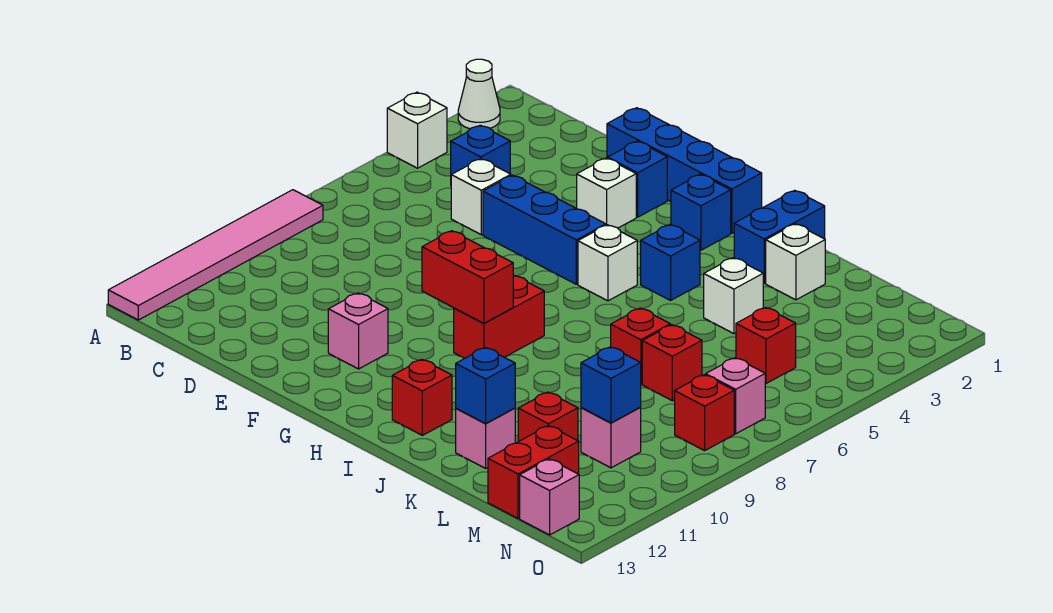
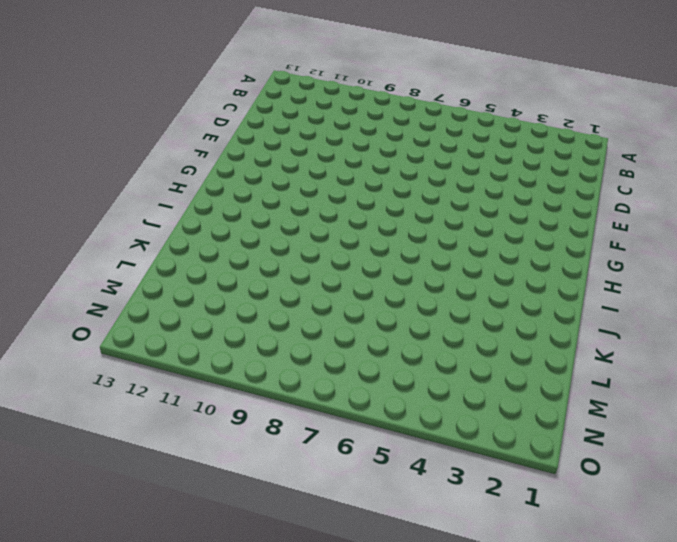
none -> white cone A2 level 1
none -> white brick A4 level 1
none -> pink tile A8:A13 level 1
none -> blue brick C4 level 1

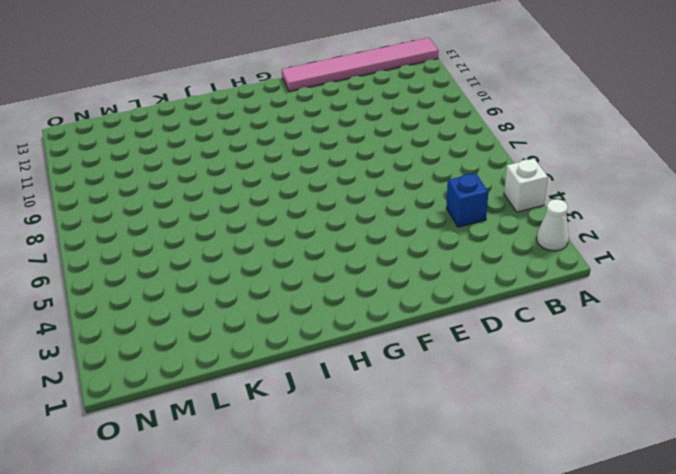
pink tile A13:F13 level 1 -> pink tile A8:A13 level 1
none -> white brick D5 level 1
none -> blue brick E1:H1 level 1
none -> blue brick E5:G5 level 1
none -> blue brick F2 level 1

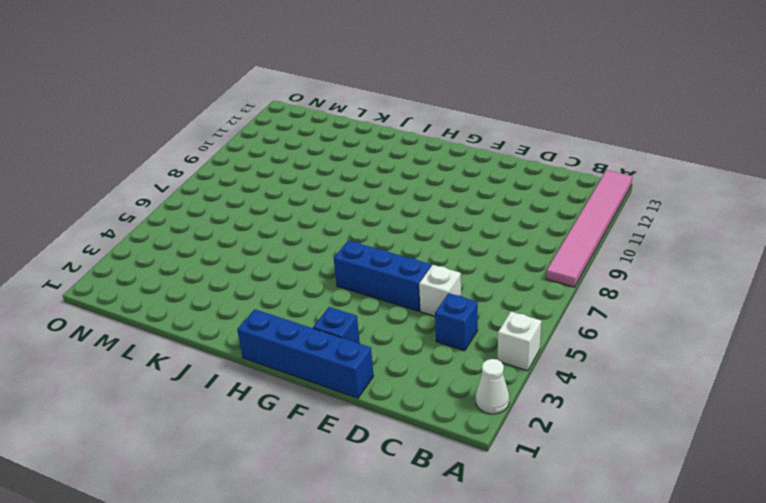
none -> white brick F3 level 1
none -> pink brick F11 level 1
none -> blue brick H2 level 1
none -> white brick H5 level 1

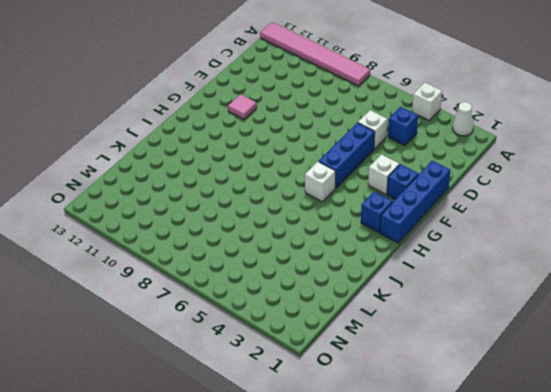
pink tile F11 level 1 -> pink brick F11 level 1
none -> red brick H8:H9 level 1
none -> blue brick I4 level 1
none -> red brick I12 level 1
none -> blue brick J1:J2 level 1

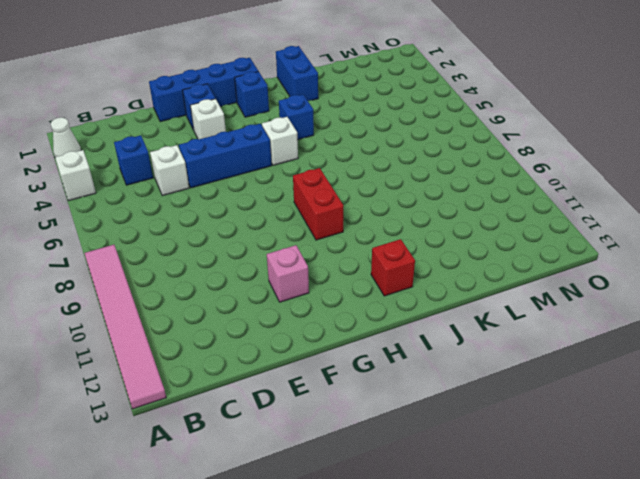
none -> white brick K2 level 1
none -> white brick K4 level 1
none -> red brick K7 level 1
none -> pink brick K12 level 1

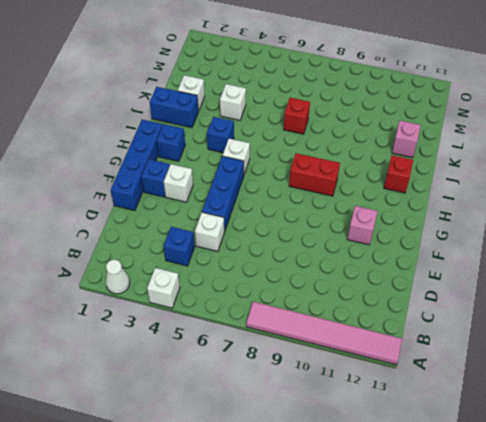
none -> red brick L7 level 1
none -> red brick L11 level 1
none -> red brick M5 level 1
none -> pink brick M10 level 1

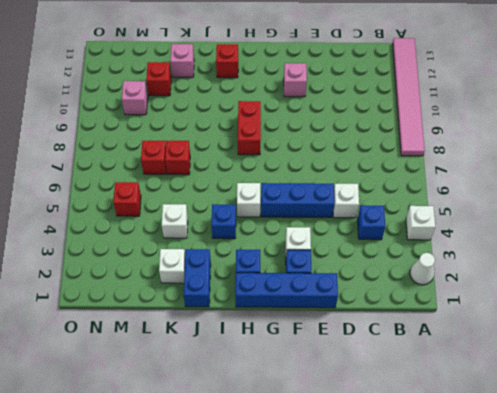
none -> red brick M12:M13 level 1
none -> pink brick N7 level 1
none -> red brick N8 level 1
none -> pink brick N13 level 1

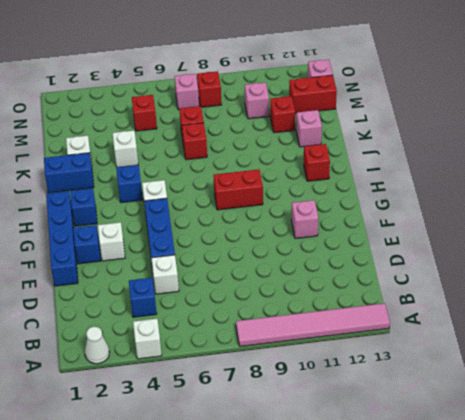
none -> red brick G9:H9 level 2
none -> blue brick K12 level 2
none -> blue brick M10 level 2

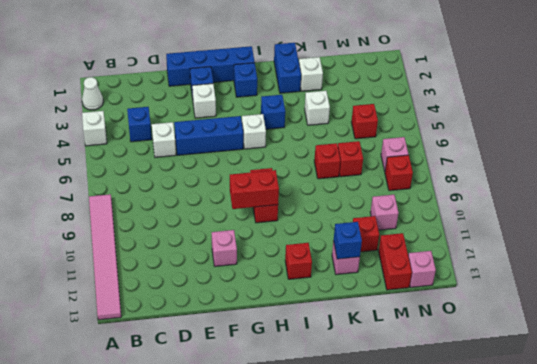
none -> blue brick M10 level 2

